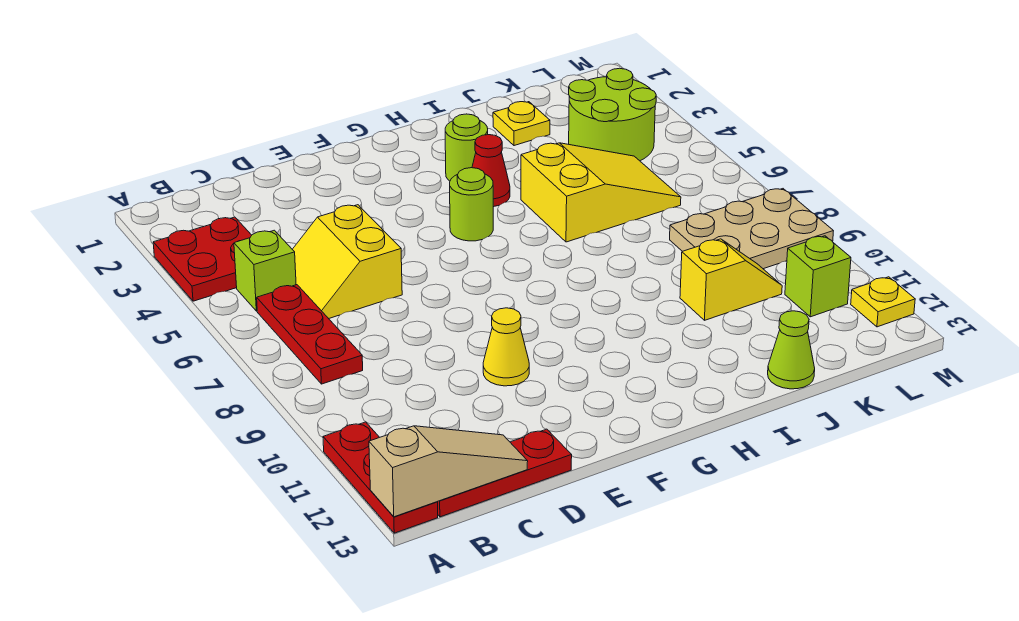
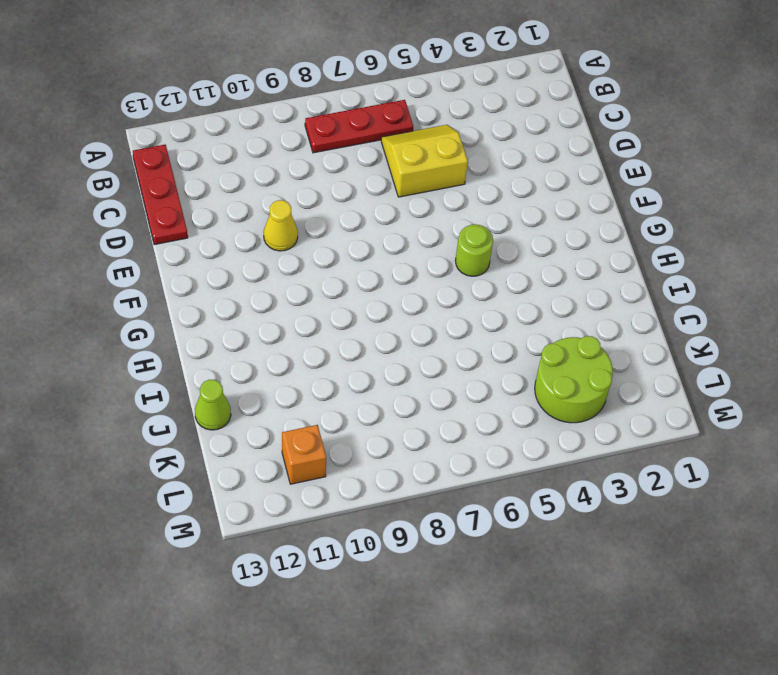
orange brick L11 level 1 -> lime brick L11 level 1
none -> red plate A3:B4 level 1
none -> red plate A11:A13 level 1
none -> lime brick B5 level 1

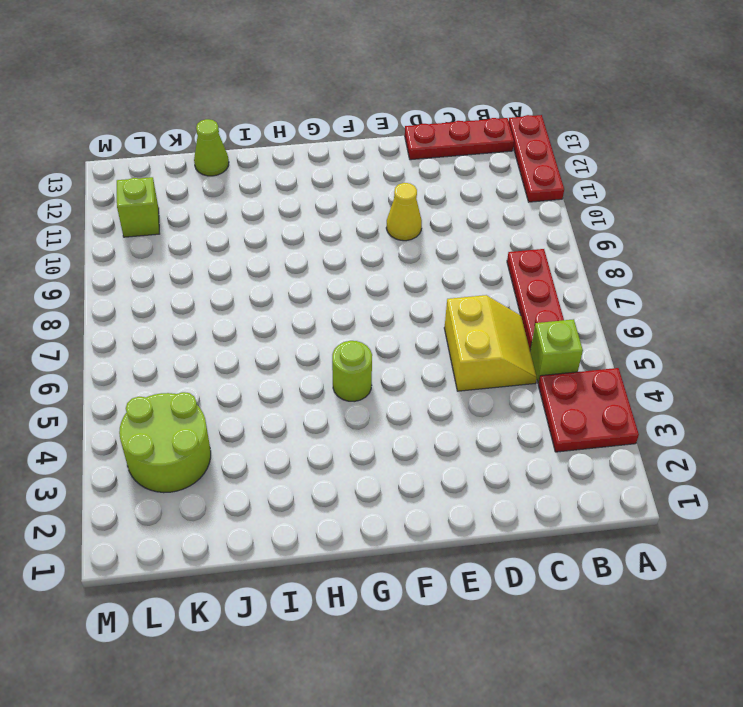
none -> lime round brick H3 level 1
none -> red cone H4 level 1
none -> yellow slope I5:K6 level 1 top I

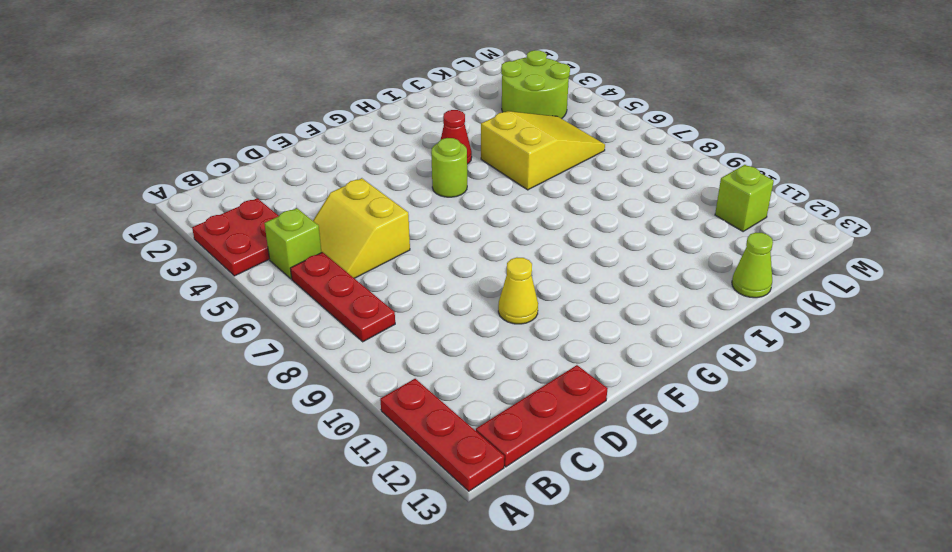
none -> lime round brick H3 level 1
none -> yellow plate J2 level 1
none -> yellow slope J10:K10 level 1 top J

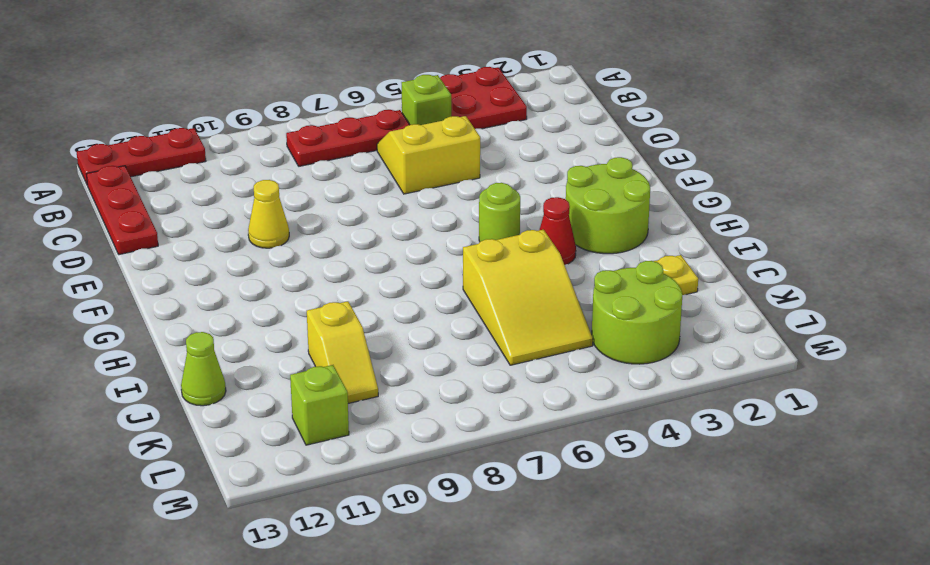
lime round brick G2:H3 level 1 -> lime round brick H3 level 1
none -> tan plate K8:M9 level 1
none -> yellow plate M12 level 1
none -> tan slope A13:C13 level 2 top A

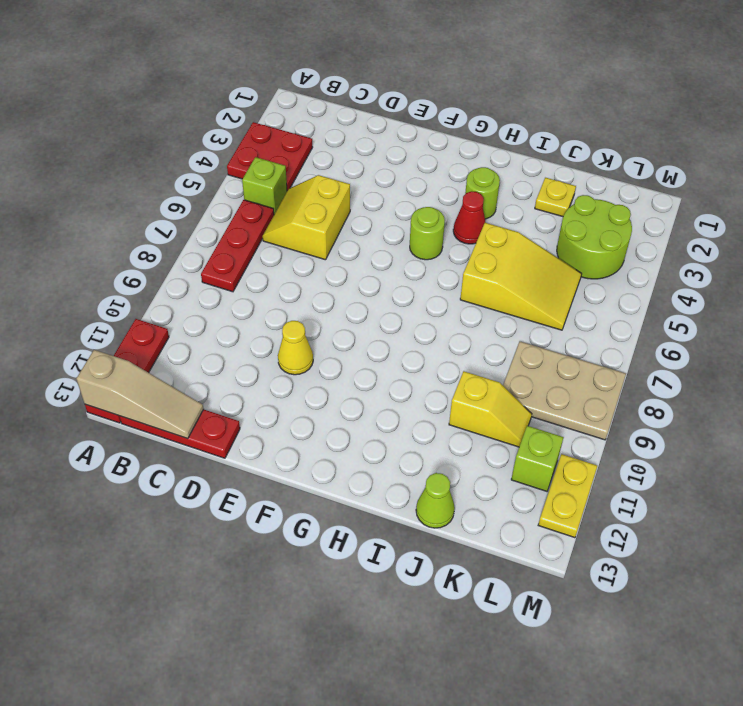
yellow plate M11:M12 level 1 -> yellow plate M12 level 1

